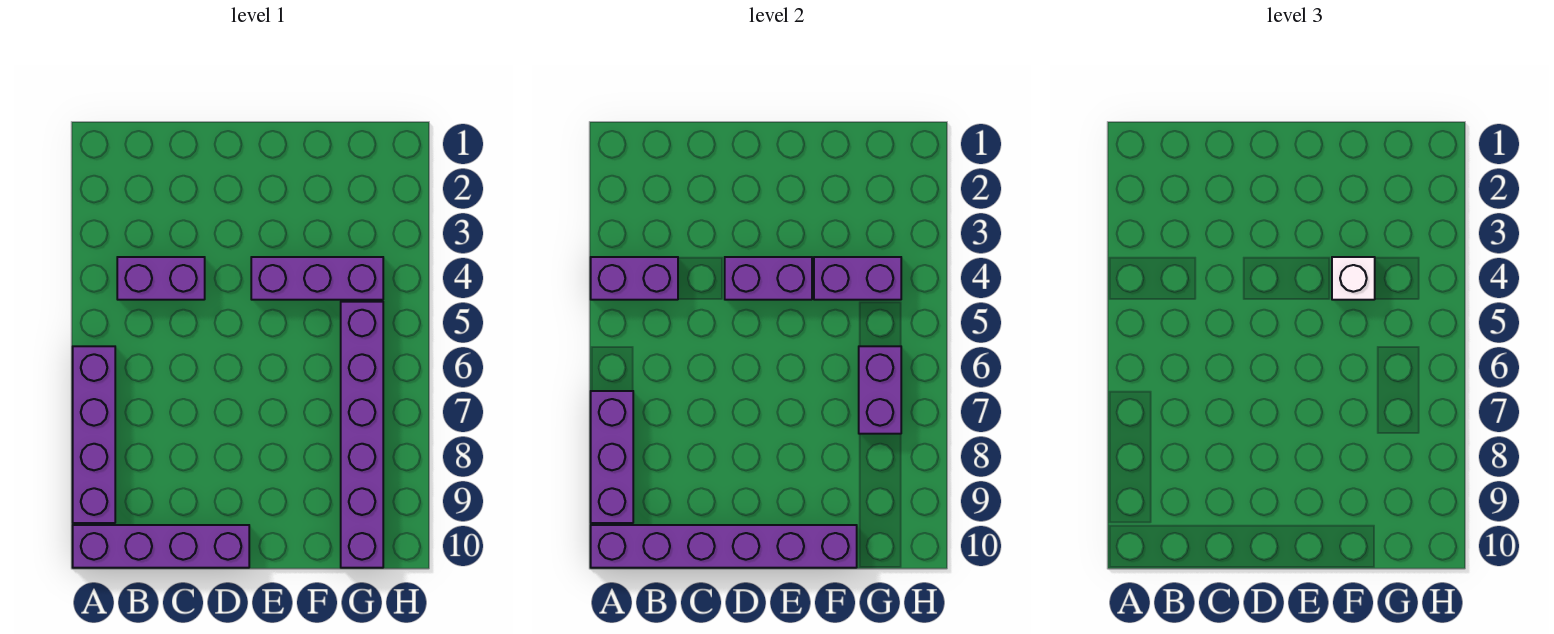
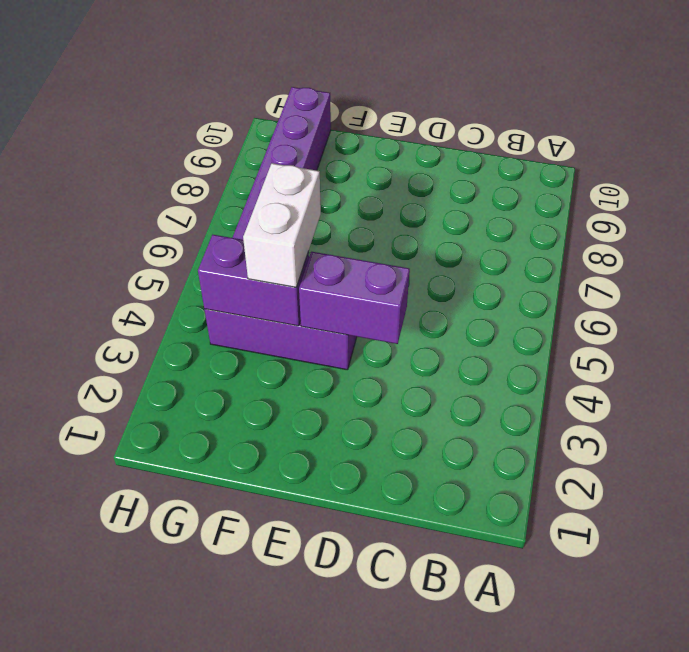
white brick F4:F5 level 3 -> white brick F4 level 3
none -> purple brick A6:A9 level 1
none -> purple brick A10:D10 level 1
none -> purple brick B4:C4 level 1

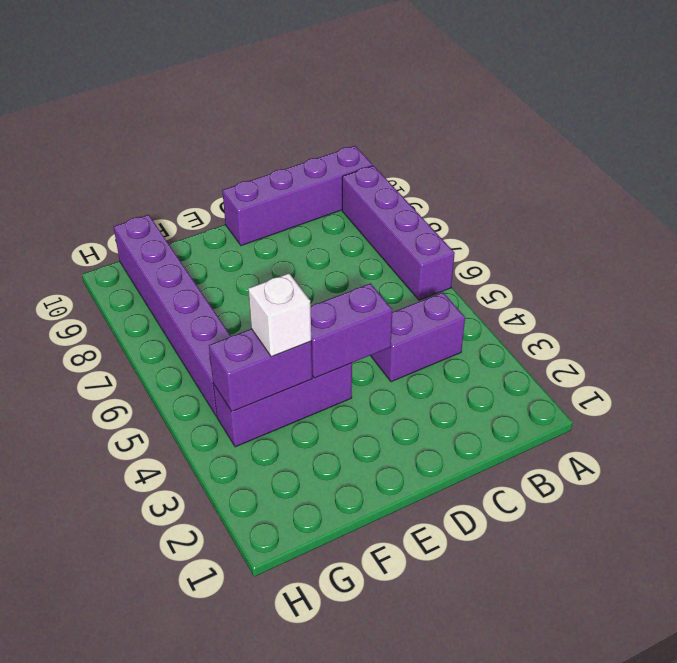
none -> purple brick A4:B4 level 2
none -> purple brick A7:A9 level 2
none -> purple brick A10:F10 level 2

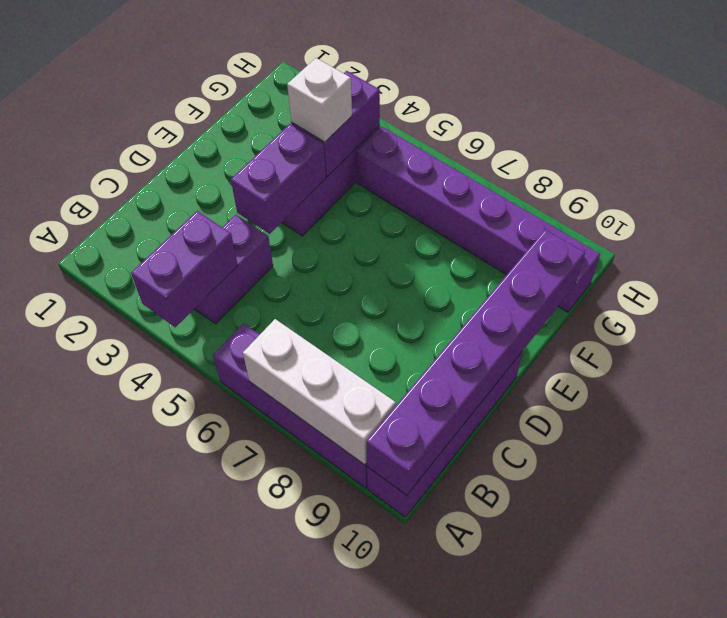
white brick A7:A9 level 2 -> purple brick A7:A9 level 2
none -> purple brick G6:G7 level 2

